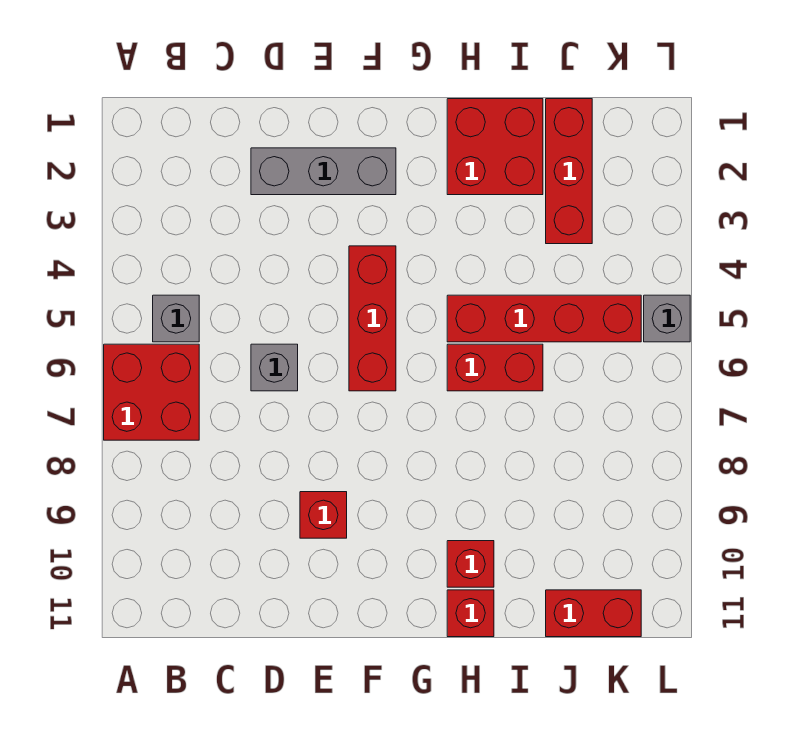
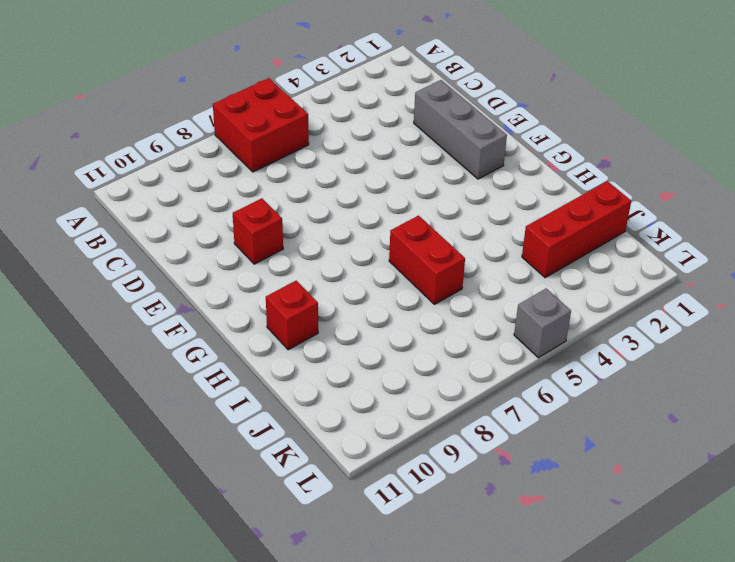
none -> grey brick B5 level 1
none -> grey brick D6 level 1
none -> red brick F4:F6 level 1

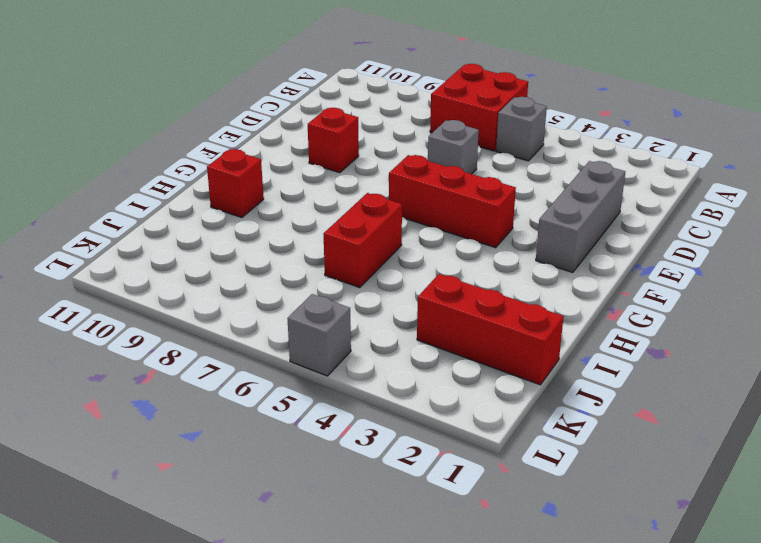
none -> red brick H1:I2 level 1
none -> red brick H5:K5 level 1
none -> red brick H11 level 1

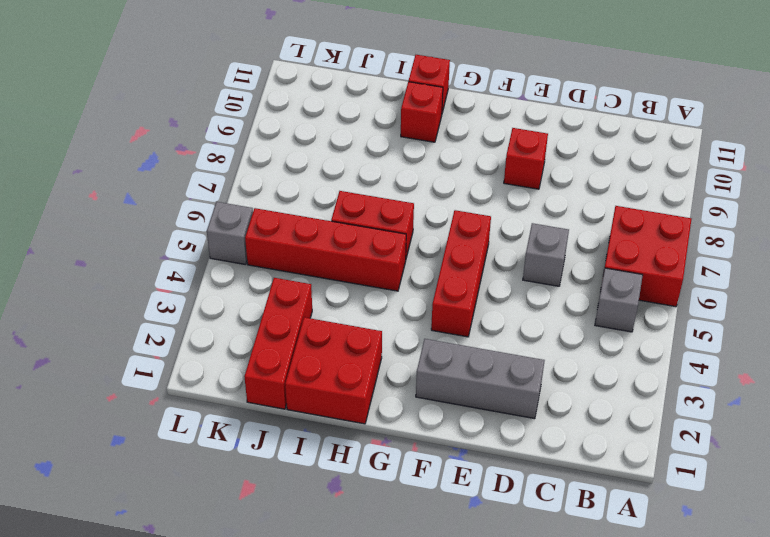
none -> red brick J11:K11 level 1

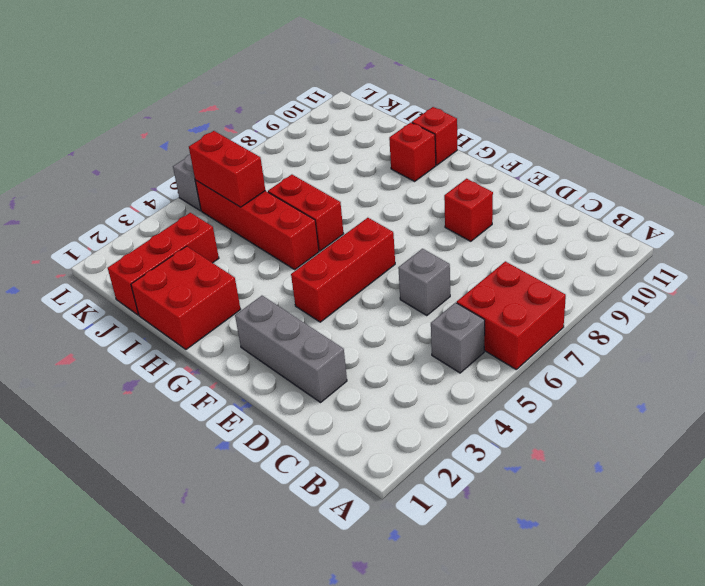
red brick J5:K5 level 2 -> red brick J11:K11 level 1

